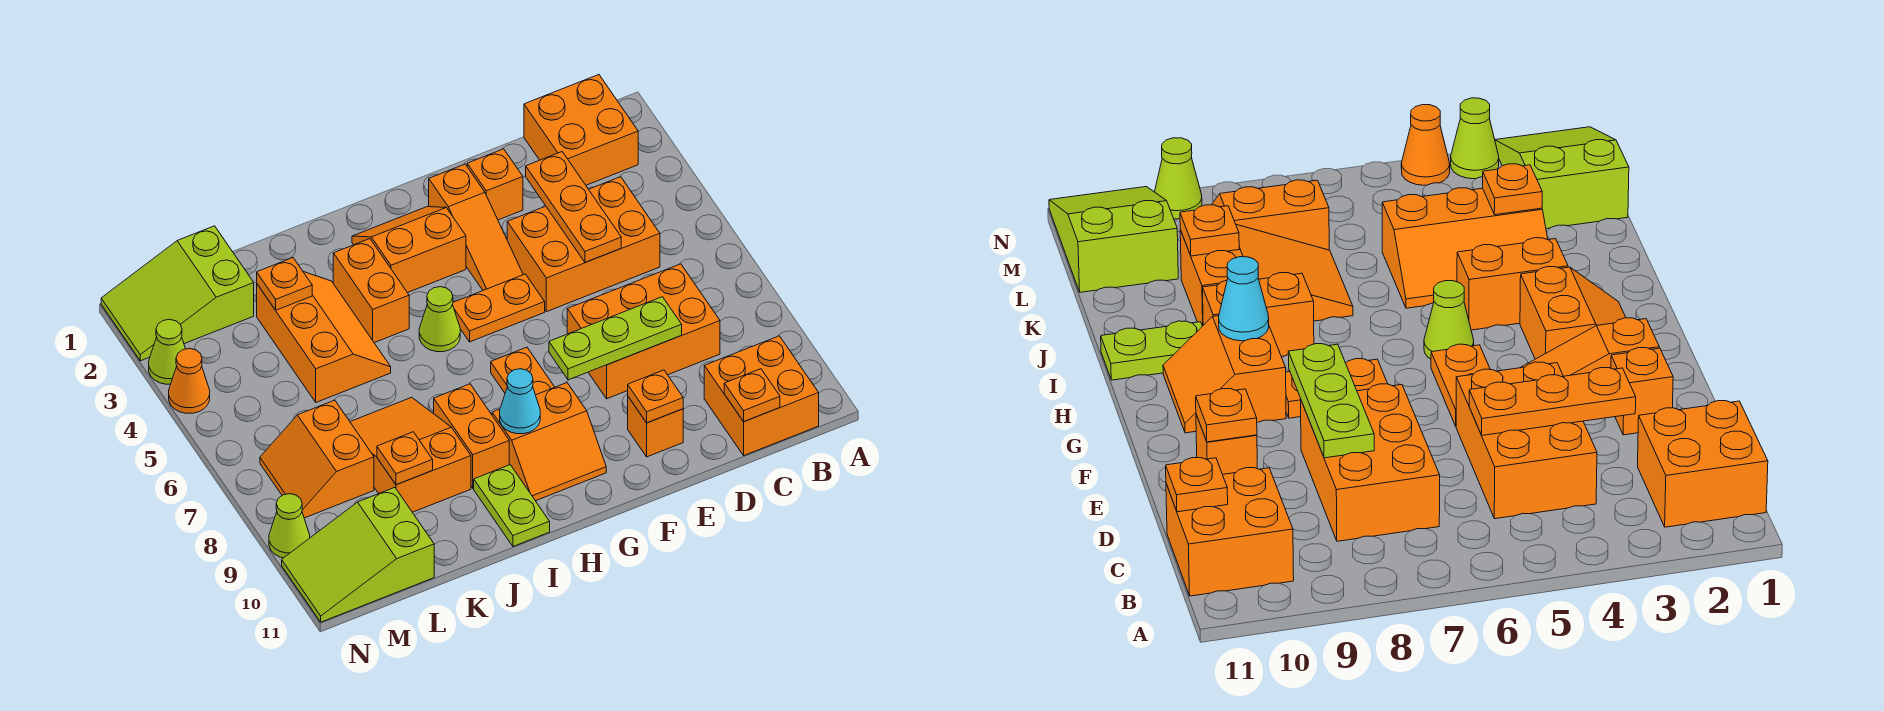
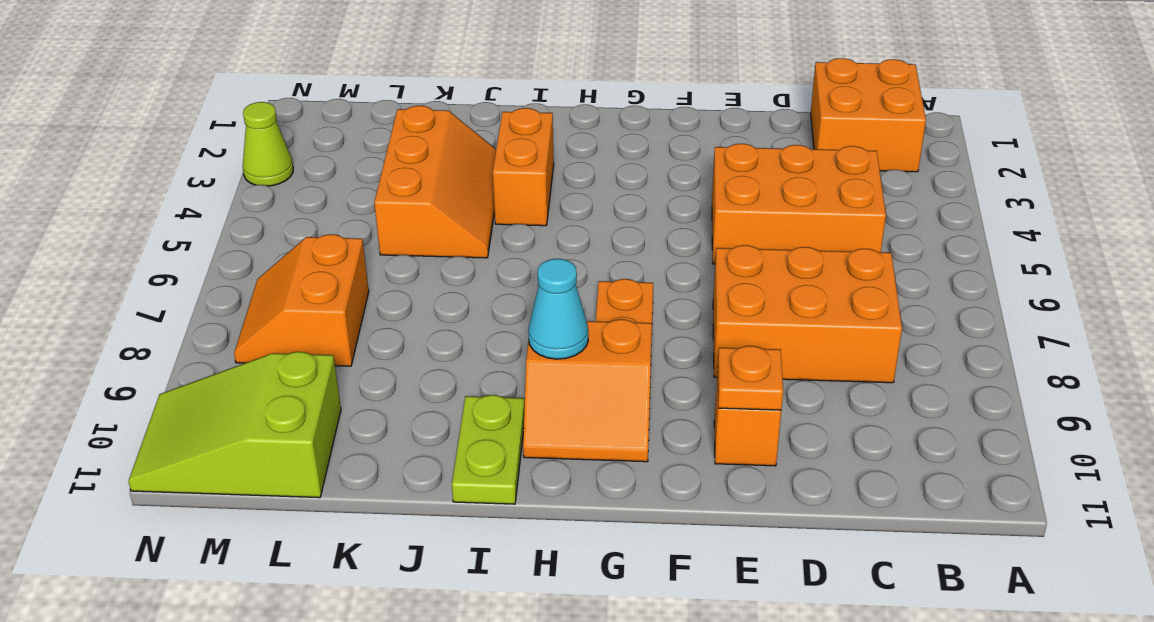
none -> orange brick B10:C11 level 1
none -> orange brick E2 level 1
none -> orange slope F2:F4 level 1 top 2
none -> orange plate F5:G5 level 1

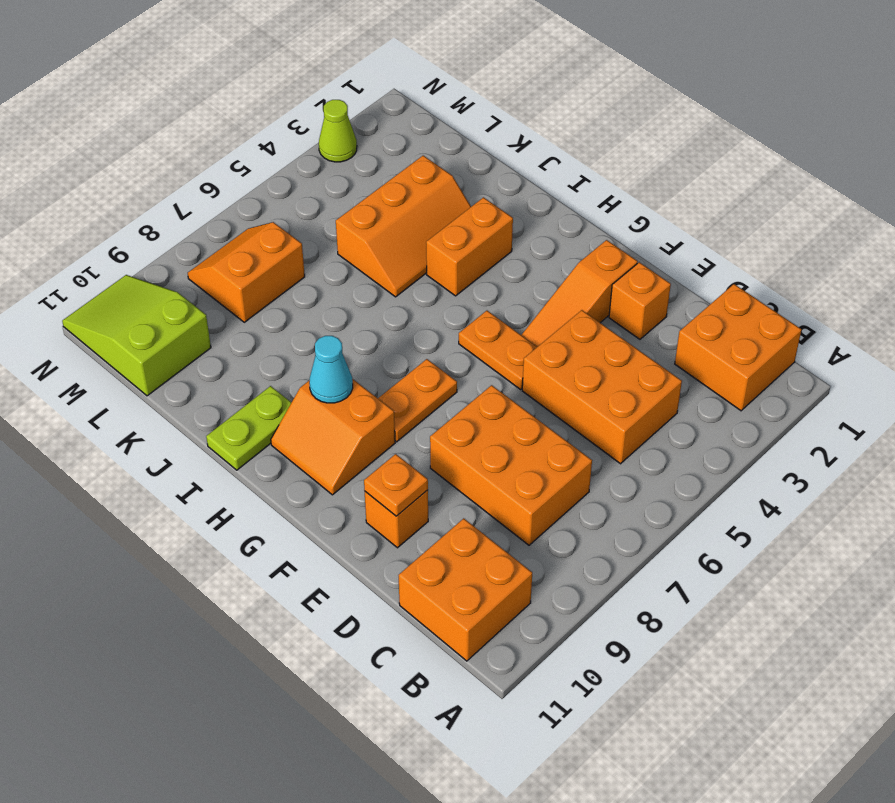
none -> orange slope G2:H3 level 1 top 3
none -> lime cone H5 level 1
none -> orange brick I8:I9 level 1
none -> orange slope J7:K9 level 1 top 9

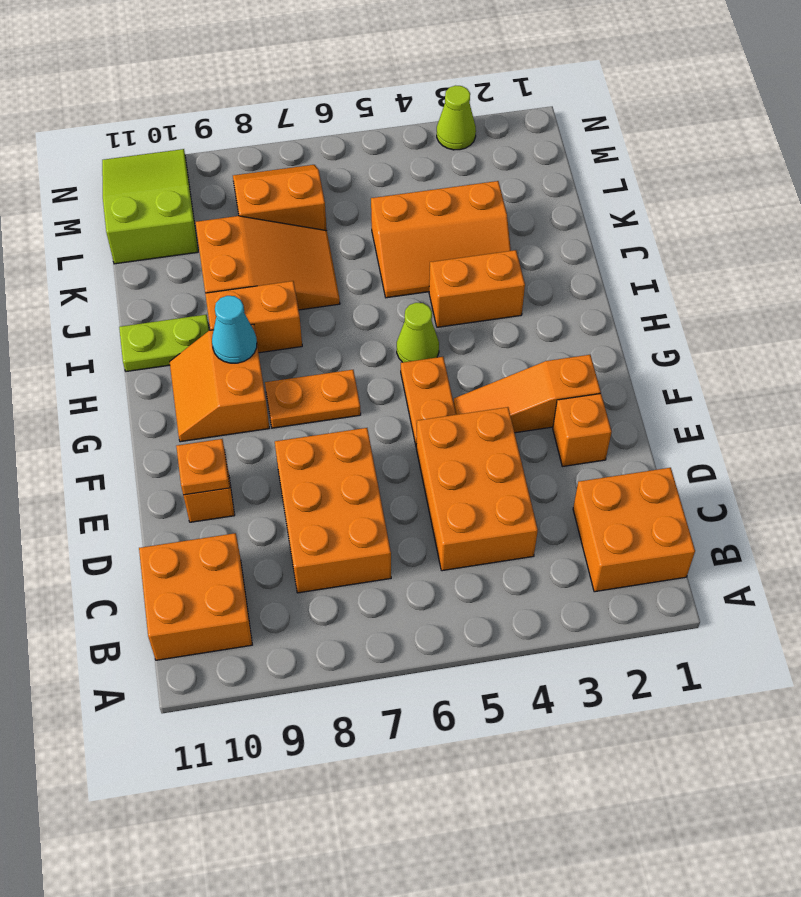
none -> orange slope G2:H3 level 1 top 3
none -> lime slope L1:N2 level 1 top L
none -> orange cone N4 level 1
none -> lime cone N9 level 1

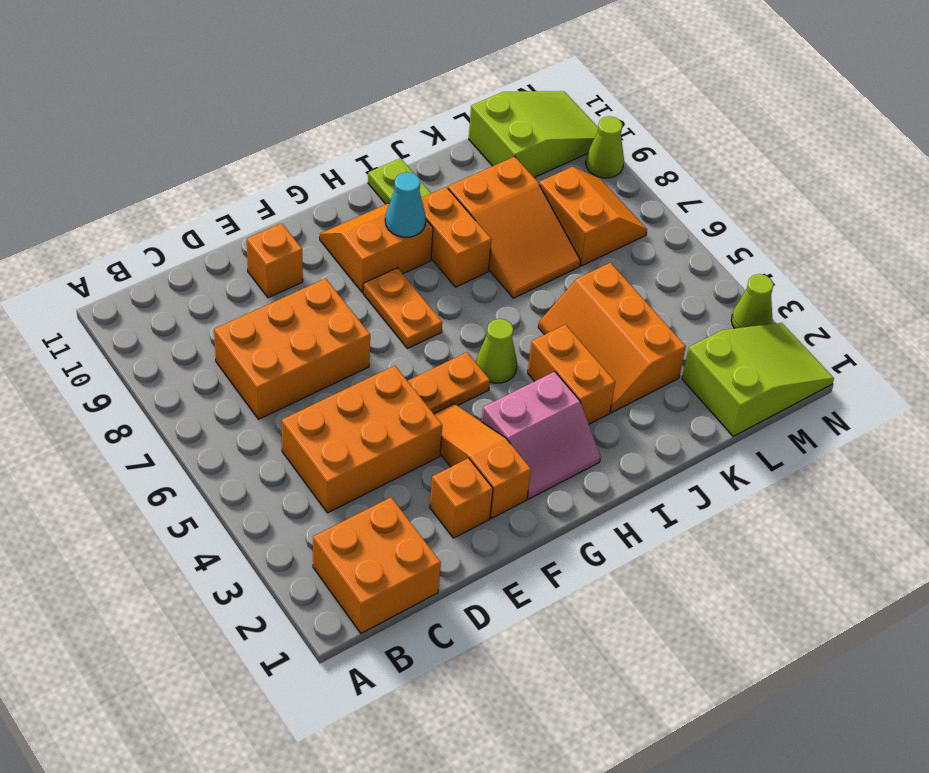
pink slope G2:H3 level 1 top 3 -> orange slope G2:H3 level 1 top 3
none -> orange brick B10:C11 level 1
none -> orange cone N4 level 1
none -> orange plate C11 level 2
none -> orange plate D3:D5 level 2

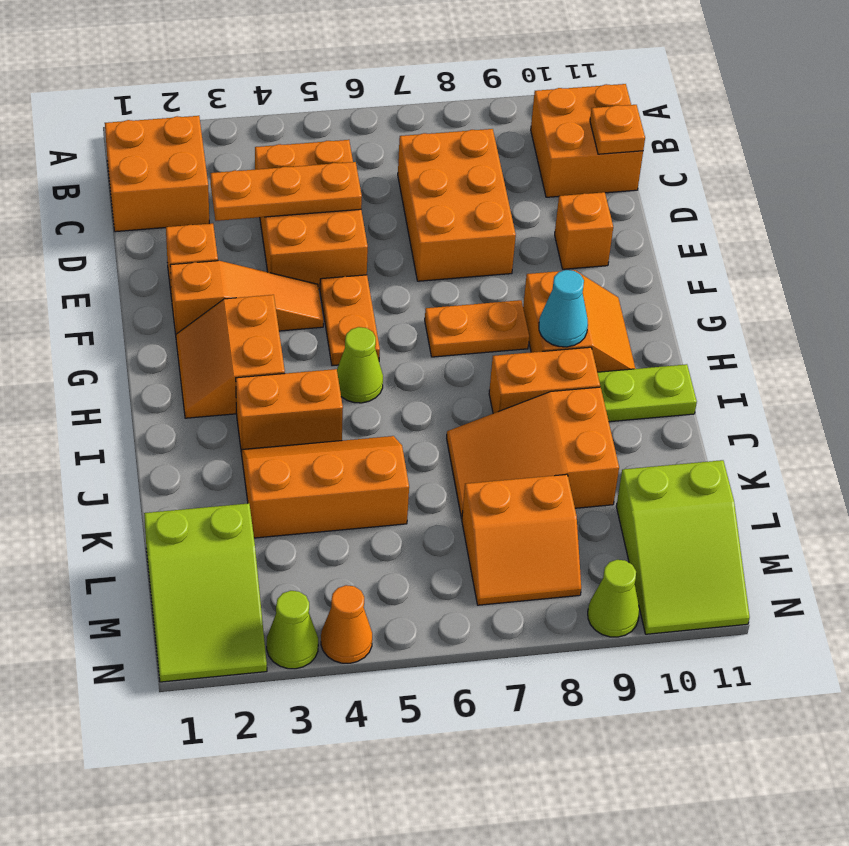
none -> lime plate D8:F8 level 2
none -> orange plate E10 level 2
none -> orange plate K3 level 2
none -> orange plate K9 level 2

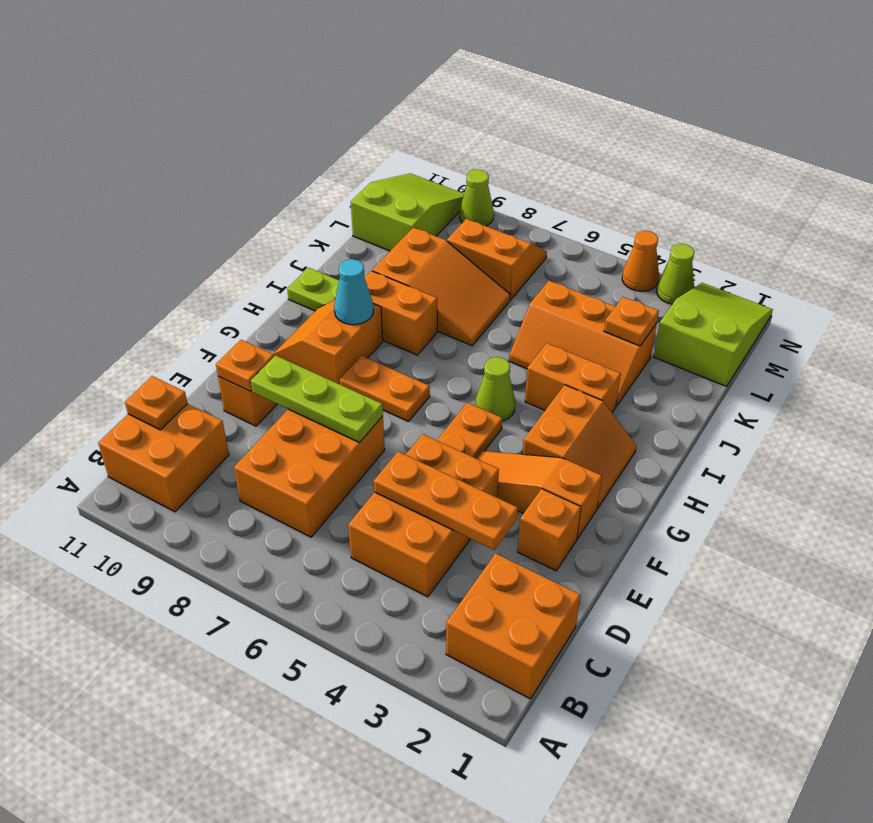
lime plate E7:E9 level 2 -> lime plate D8:F8 level 2
none -> orange plate K9 level 2

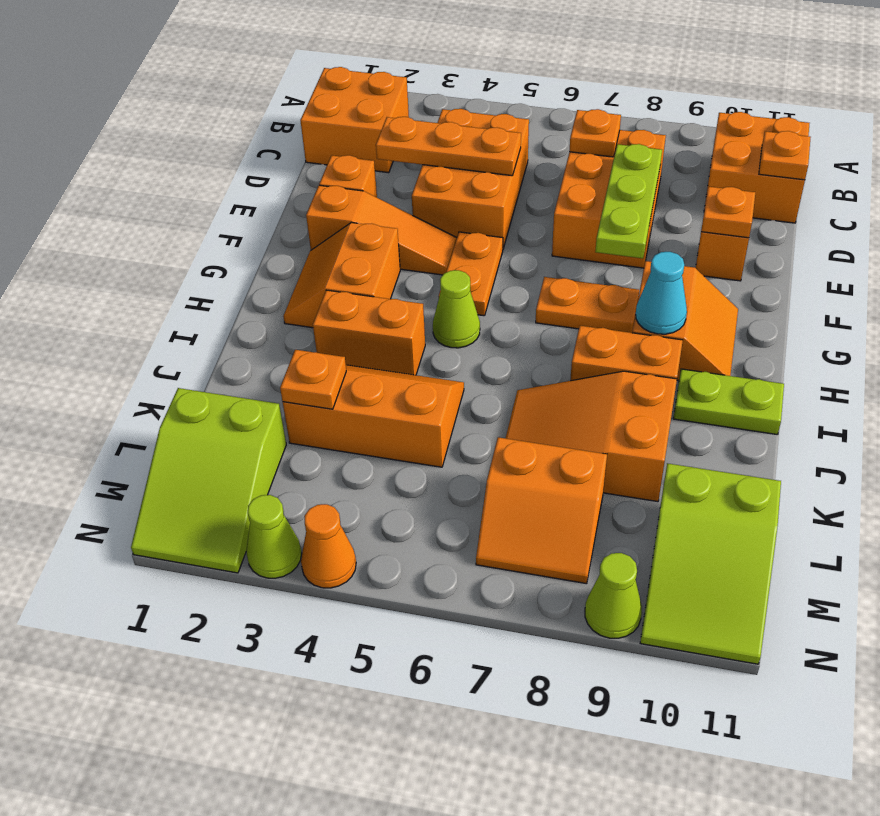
orange plate C7 level 2 -> orange plate K9 level 2

